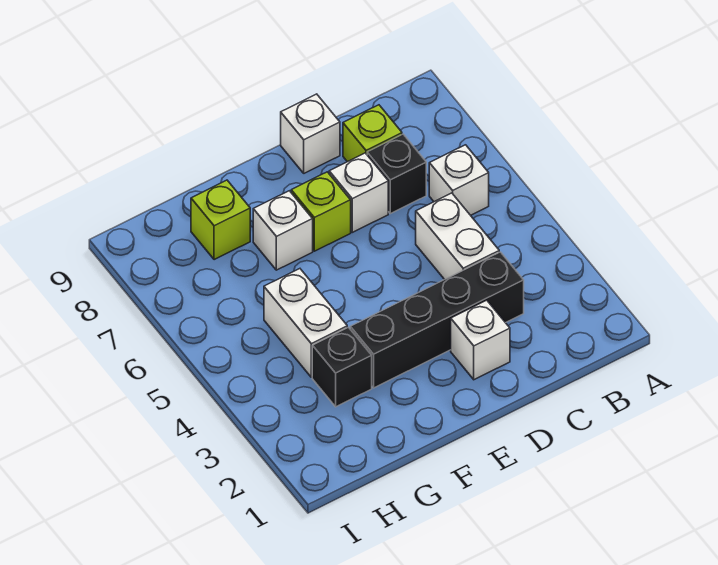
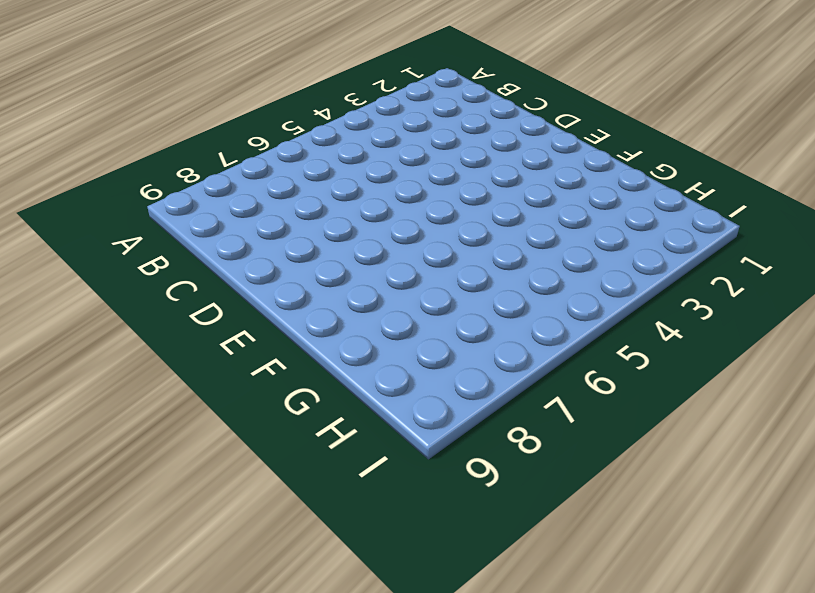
none -> white brick B6 level 1
none -> black brick C3:F3 level 1
none -> white brick C4:C5 level 1

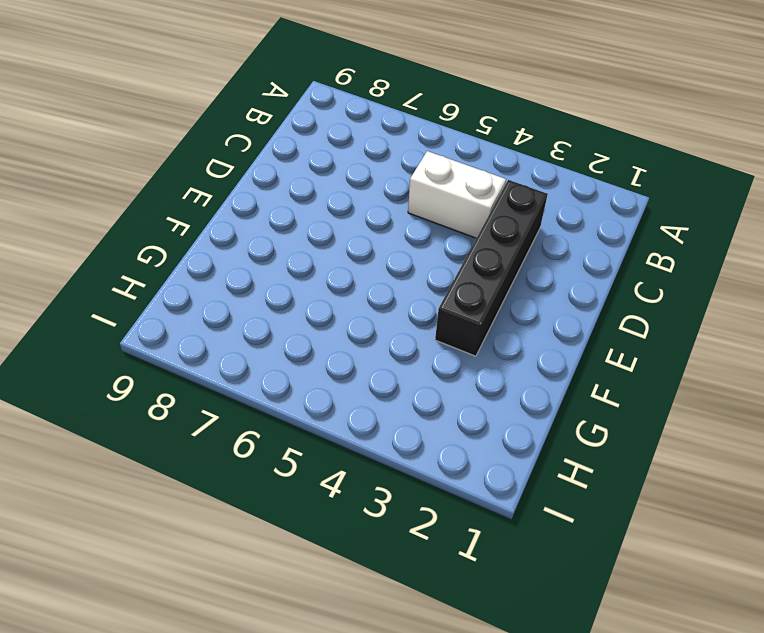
none -> white brick B6 level 1
none -> black brick C7 level 1
none -> lime brick C8 level 1

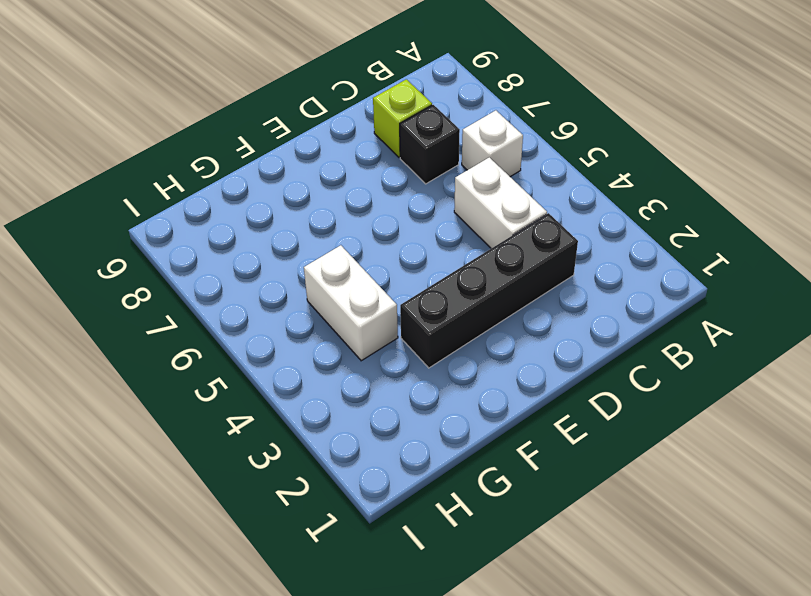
none -> white brick D2 level 1
none -> white brick D7 level 1
none -> white brick D9 level 1

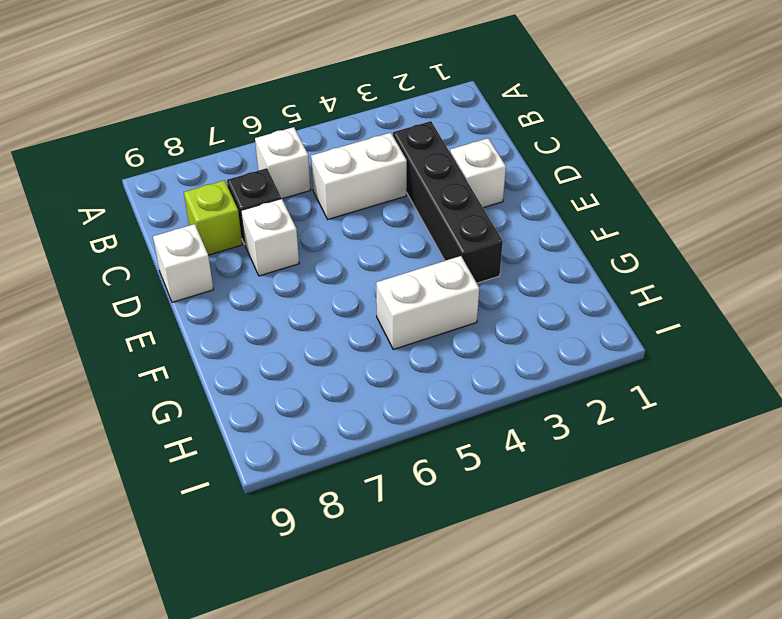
none -> lime brick E7 level 1
none -> white brick F7 level 1
none -> black brick G3 level 1

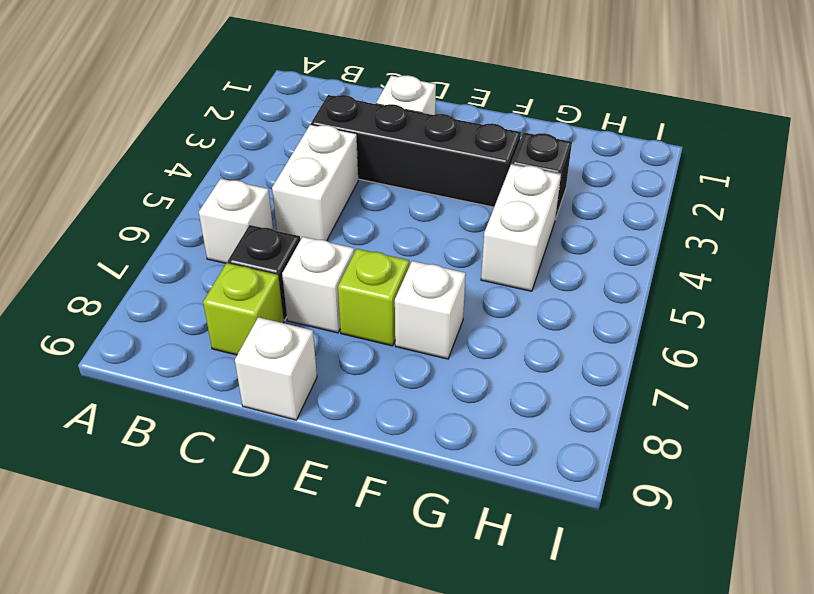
none -> lime brick G8 level 1

